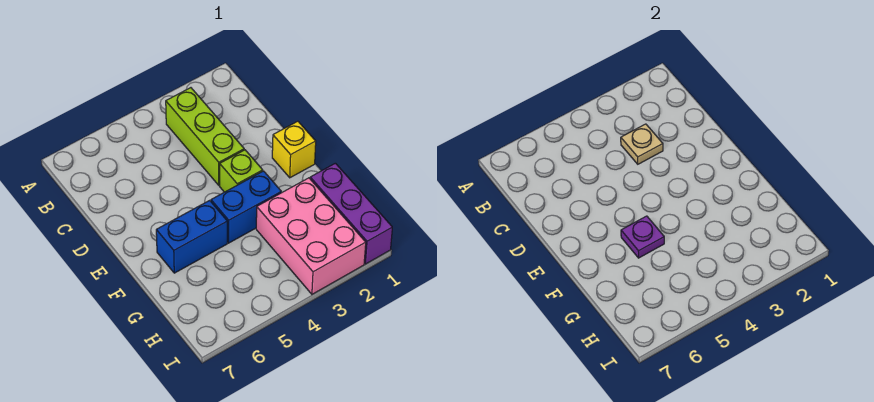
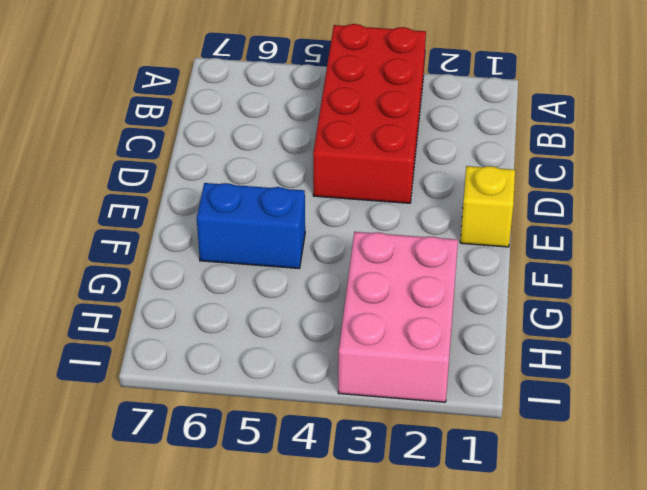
red brick A3:D4 level 1 -> lime brick B3:D3 level 1
none -> lime brick E3 level 1
none -> blue brick F3:F4 level 1

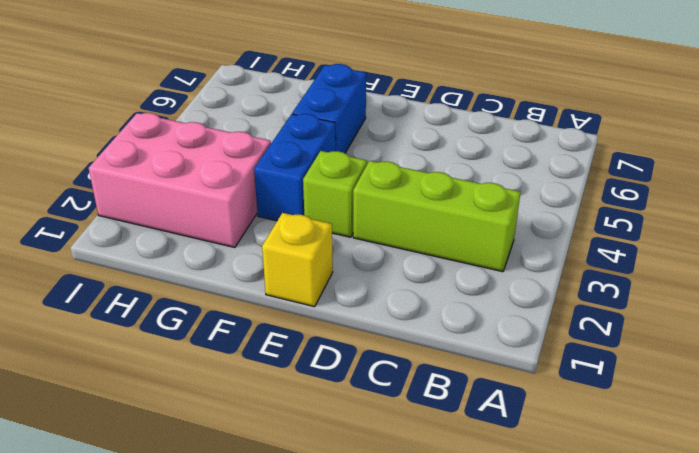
none -> purple brick G1:I1 level 1
none -> tan plate C3 level 2

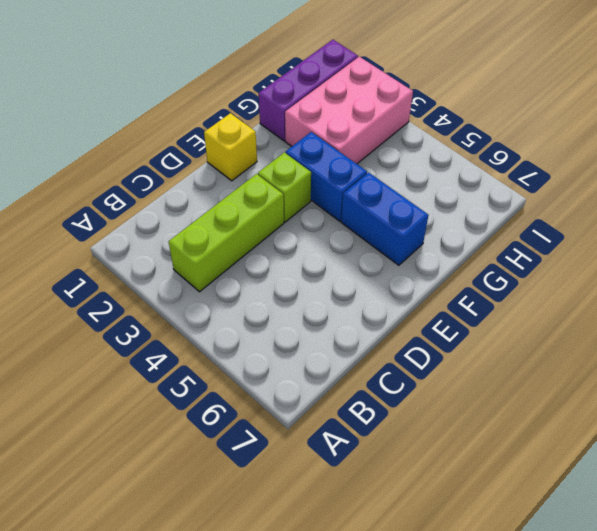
none -> tan plate C3 level 2
none -> purple plate F5 level 2

